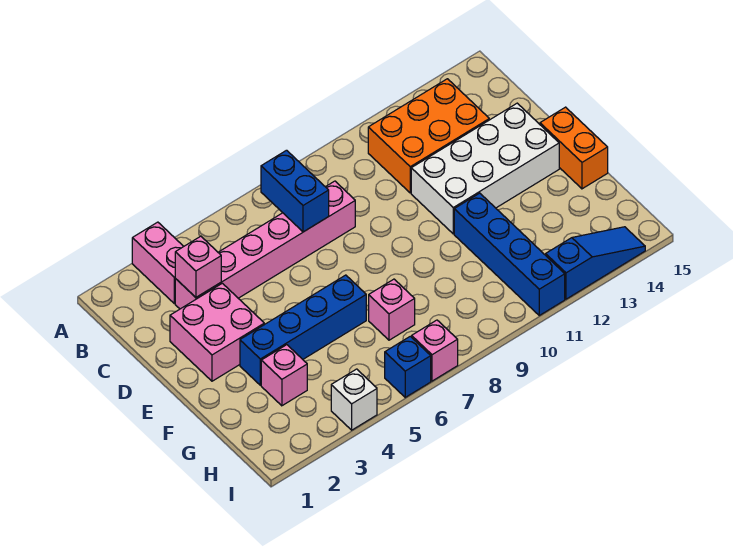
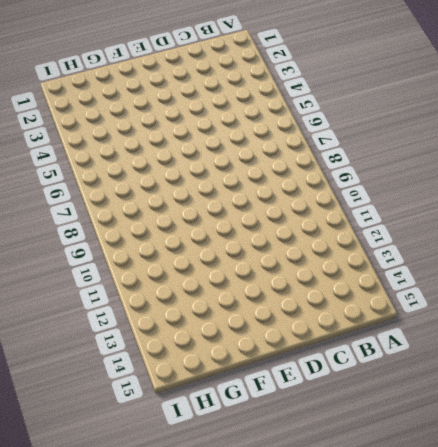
none -> pink brick A3:B3 level 1
none -> orange brick B11:C13 level 1
none -> pink brick C3:C8 level 1

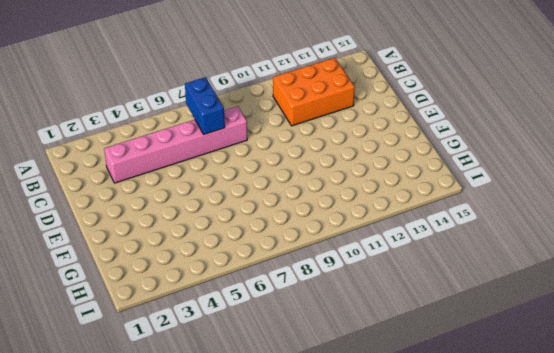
none -> pink brick A3:B3 level 1
none -> pink brick D2:E3 level 1
none -> white brick D11:E14 level 1

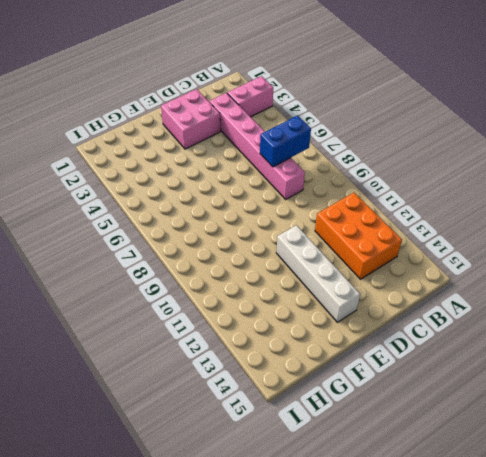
white brick E11:E14 level 1 -> white brick D11:E14 level 1
none -> orange brick E15:F15 level 1
none -> blue brick F3:F6 level 1
none -> blue brick F11:I11 level 1

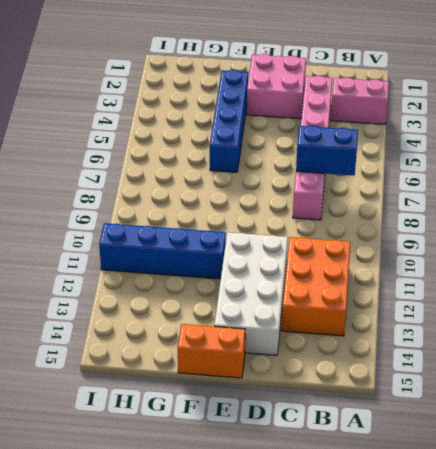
none -> pink brick G3 level 1
none -> pink brick G7 level 1
none -> white brick I4 level 1

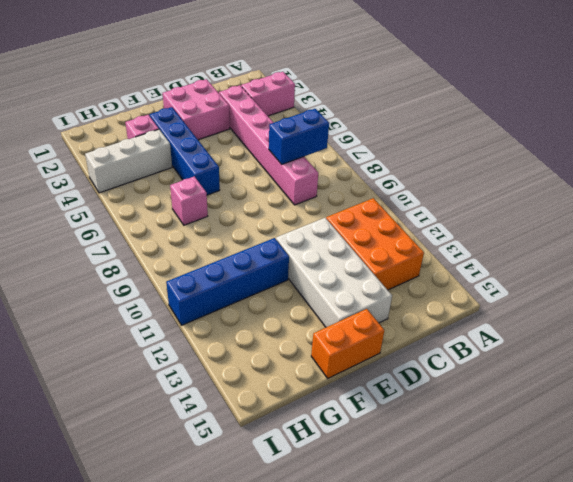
white brick G4:I4 level 1 -> white brick I4 level 1
none -> blue brick I6 level 1
none -> pink brick I7 level 1
none -> blue slope I12:I14 level 1 top 12

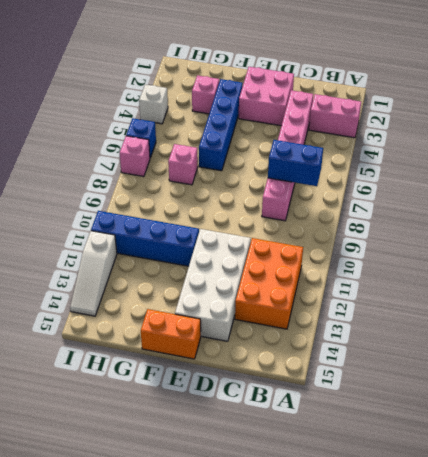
white slope I12:I14 level 1 top 12 -> blue slope I12:I14 level 1 top 12
none -> pink brick C3 level 2

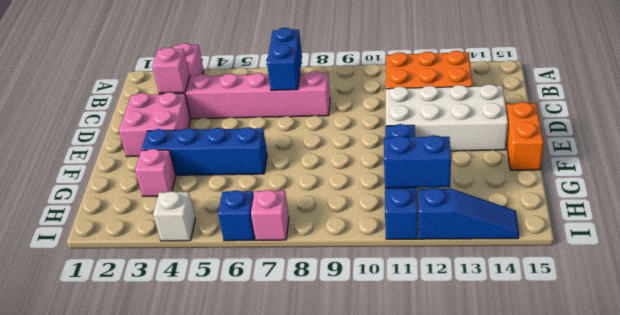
blue brick H11:H12 level 2 -> none
none -> pink brick G7 level 1

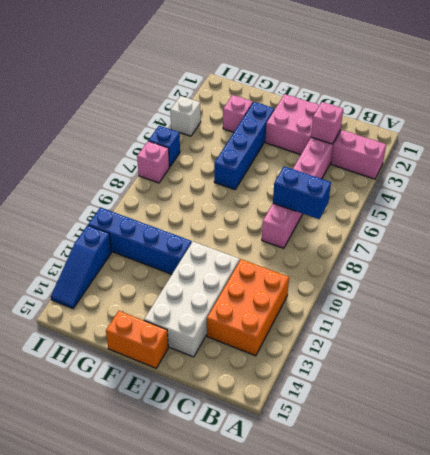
none -> pink brick G7 level 1

